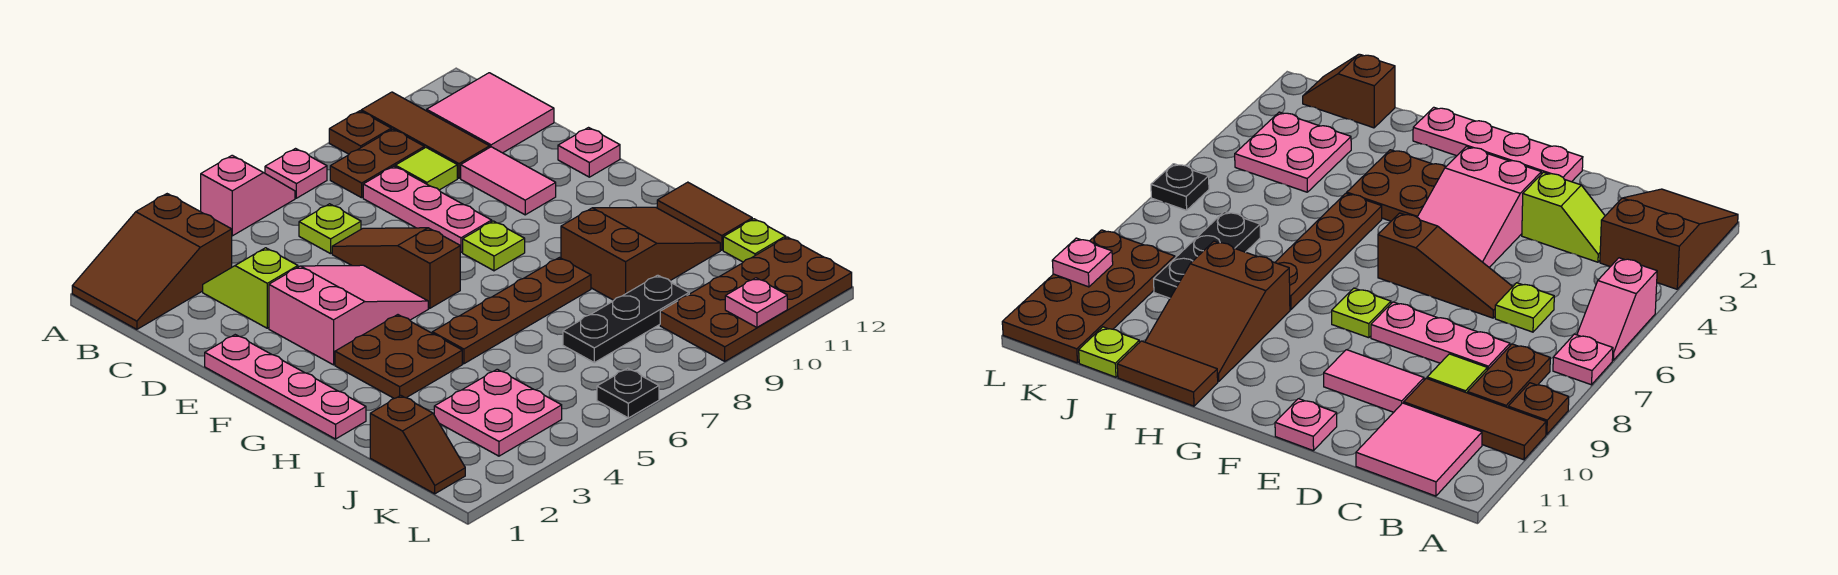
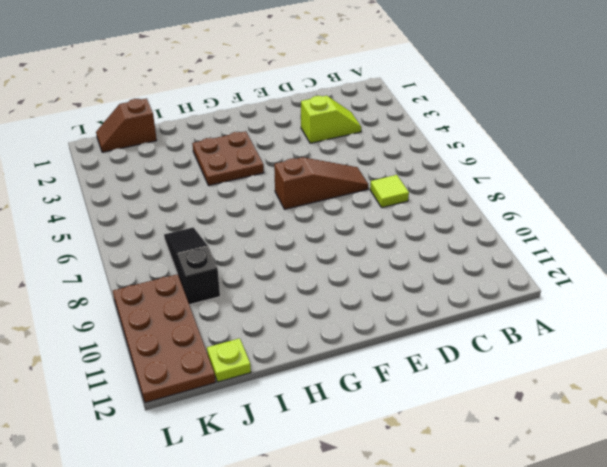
lime tile C7 level 1 -> lime tile C9 level 1
black slope J7:J9 level 1 top 9 -> black plate J7:J9 level 1
none -> brown slope A1:B3 level 1 top 3
none -> pink slope A5:A6 level 1 top 5
none -> pink plate A7 level 1

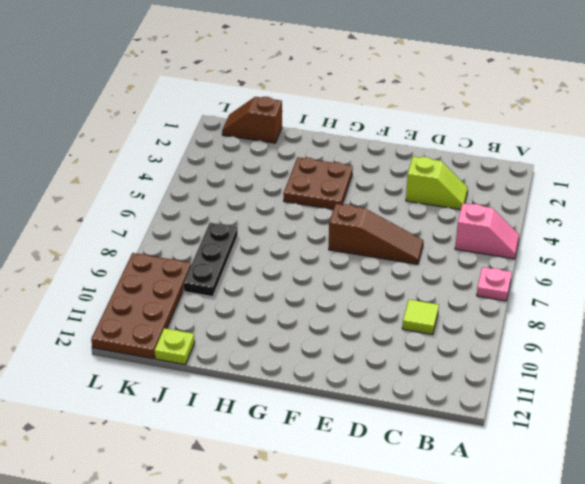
pink slope A5:B5 level 1 top B -> pink slope A5:A6 level 1 top 5
none -> brown slope A1:B3 level 1 top 3
none -> brown plate A9 level 1
none -> brown tile A10:C10 level 1

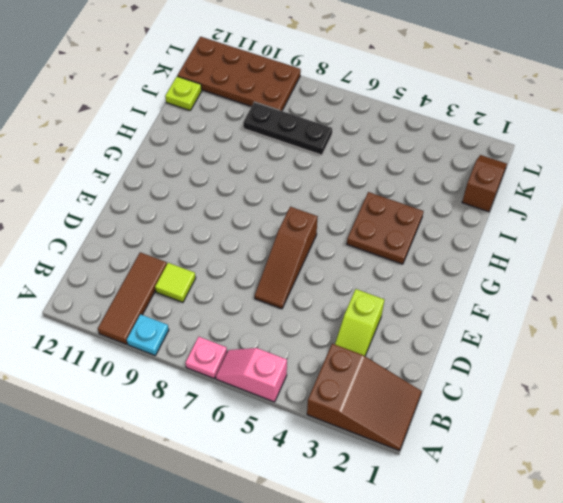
cyan plate A9 level 1 -> brown plate A9 level 1
none -> brown plate B8:B9 level 1
none -> pink tile B11:C12 level 1
none -> lime plate C6 level 1

